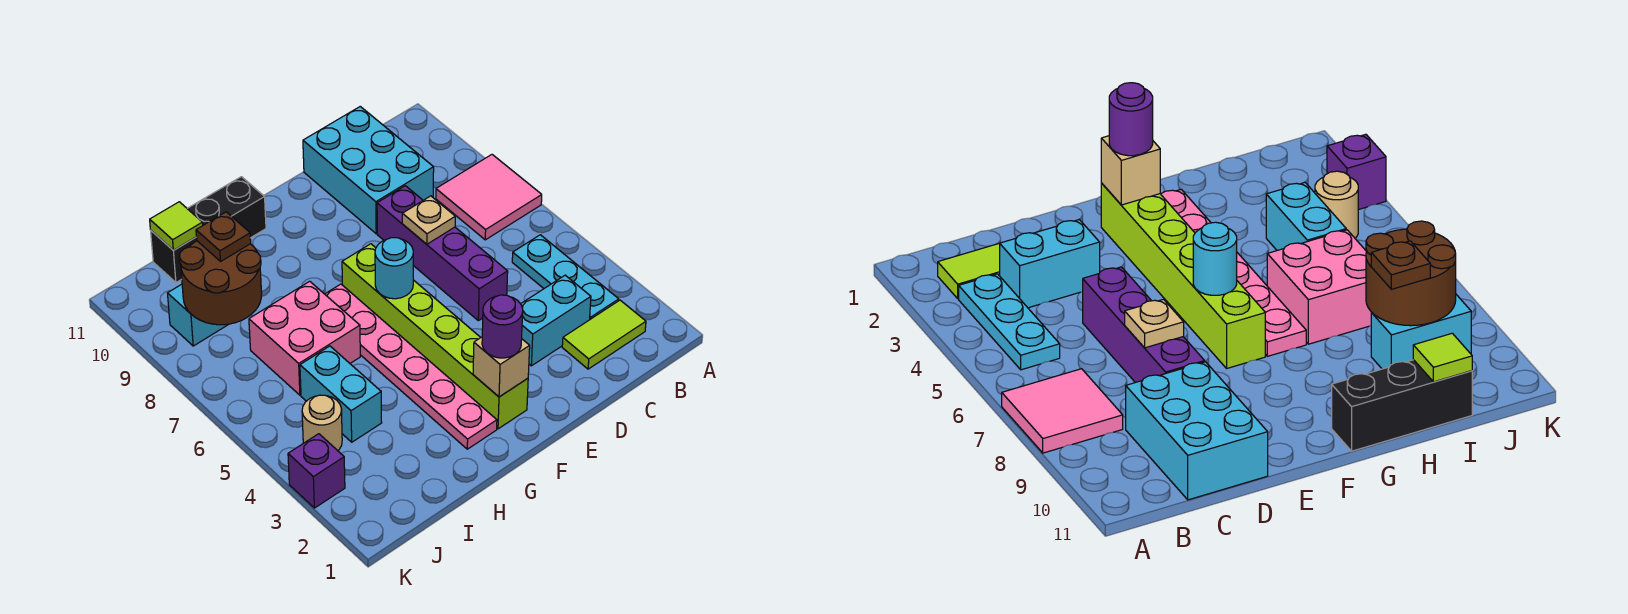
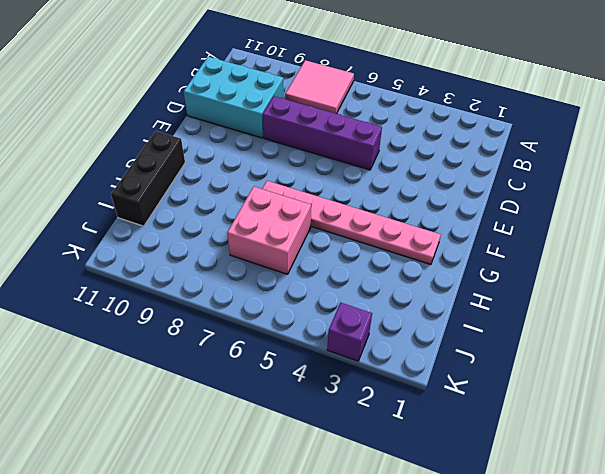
none -> lime tile B2:C2 level 1
none -> cyan plate B3:B5 level 1
none -> cyan brick C3:D3 level 1

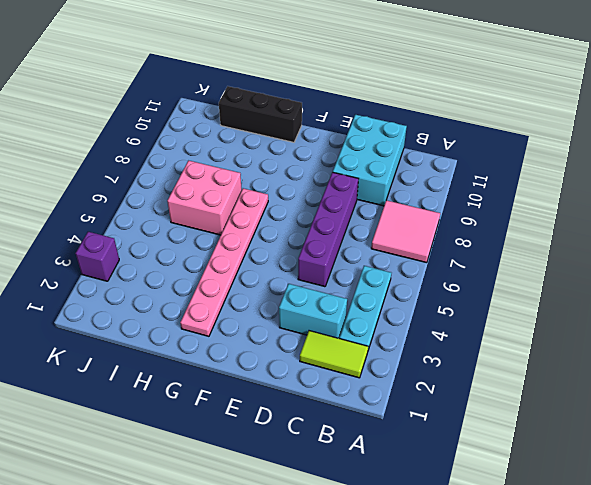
none -> lime brick F2:F7 level 1
none -> cyan brick I4:I5 level 1
none -> cyan brick I9:J9 level 1

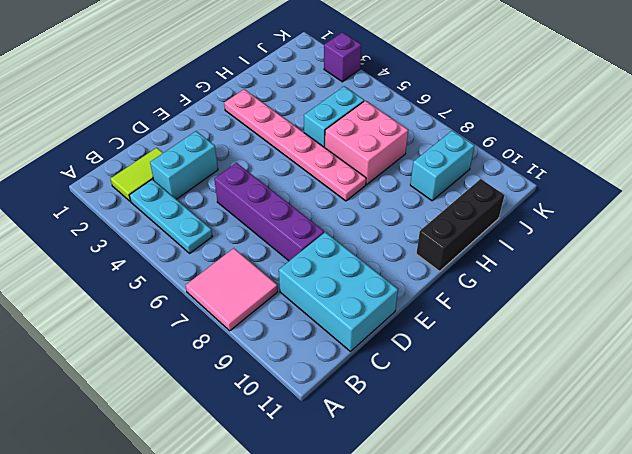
cyan brick H5:I5 level 1 -> cyan brick I4:I5 level 1
none -> lime brick F2:F7 level 1
none -> tan round brick J4 level 1
none -> tan plate D7 level 2

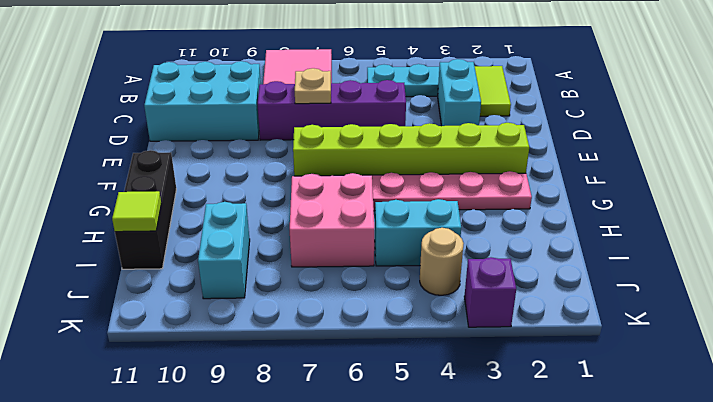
none -> tan brick F2 level 2
none -> cyan round brick F6 level 2
none -> brown round brick I8:J9 level 2

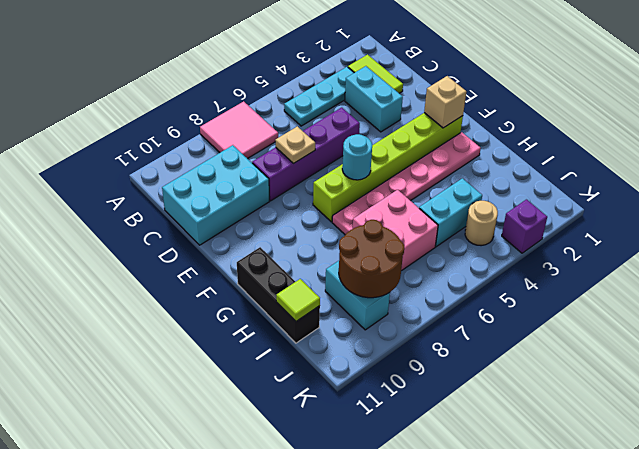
none -> purple round brick F2 level 3
none -> brown plate I9 level 3

